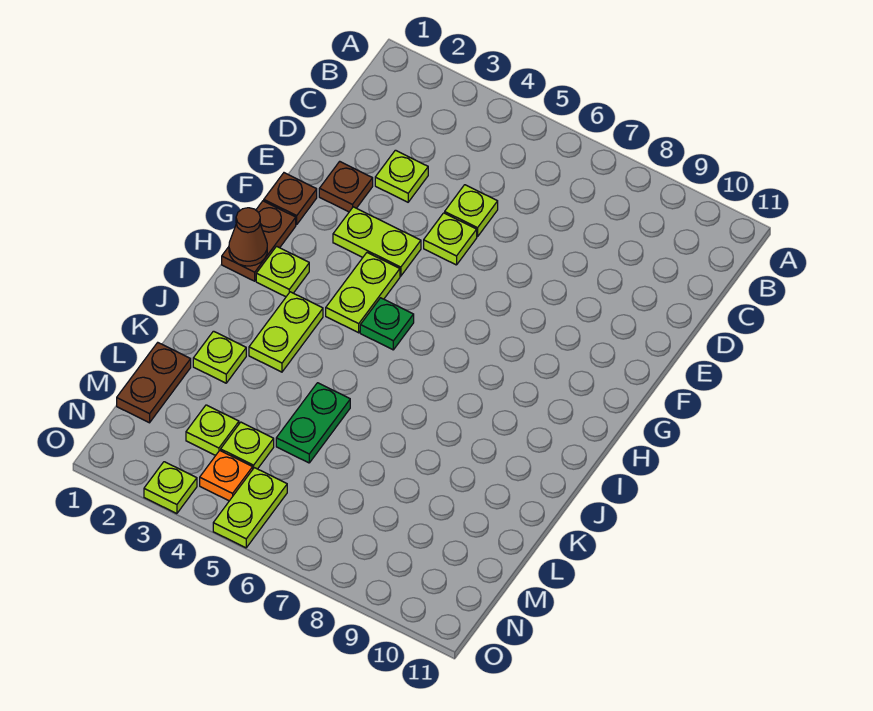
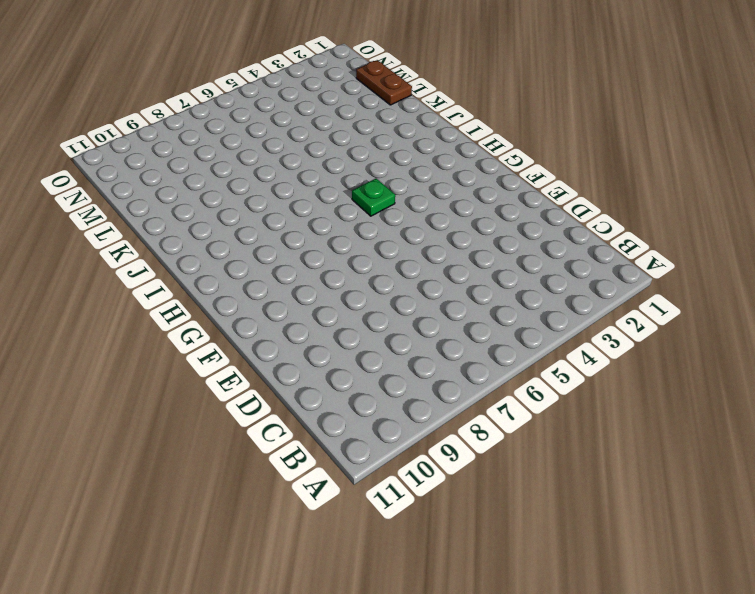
none -> lime plate D3 level 1
none -> lime plate D5 level 1
none -> brown plate E2 level 1

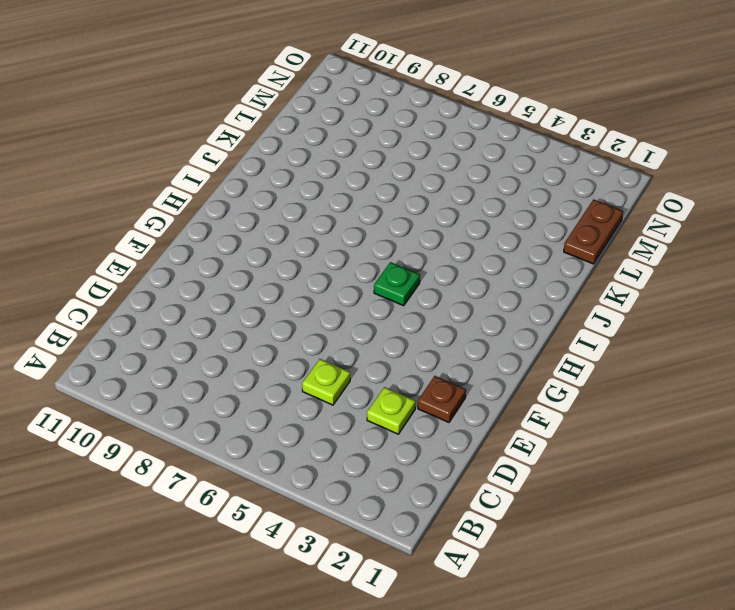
none -> lime plate E5 level 1
none -> brown plate F1 level 1
none -> lime plate F3:F4 level 1

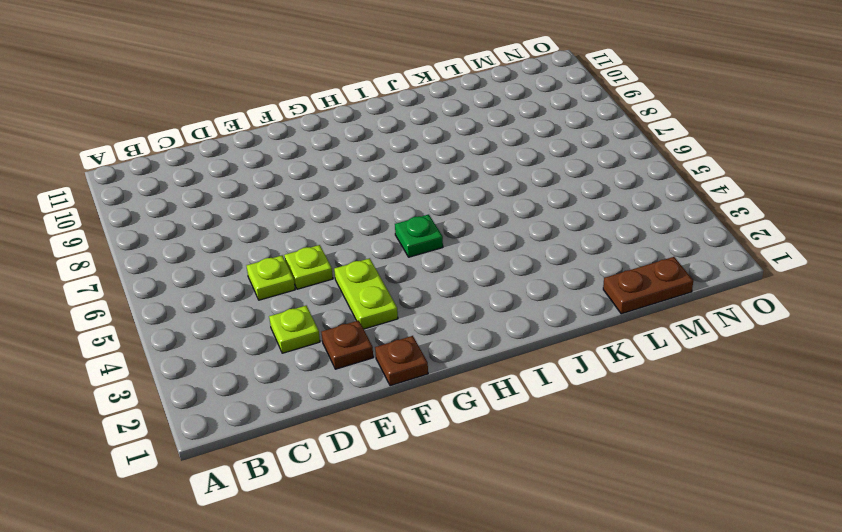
none -> brown plate G1:H1 level 1
none -> lime plate G4:H4 level 1
none -> lime plate H2 level 1

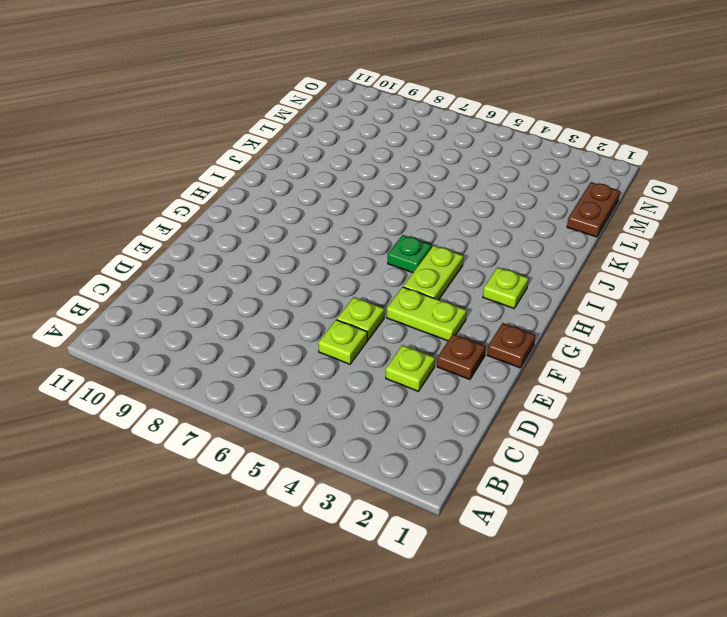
none -> brown plate G1:H1 level 1
none -> lime plate I3:J3 level 1
none -> lime plate K2 level 1

